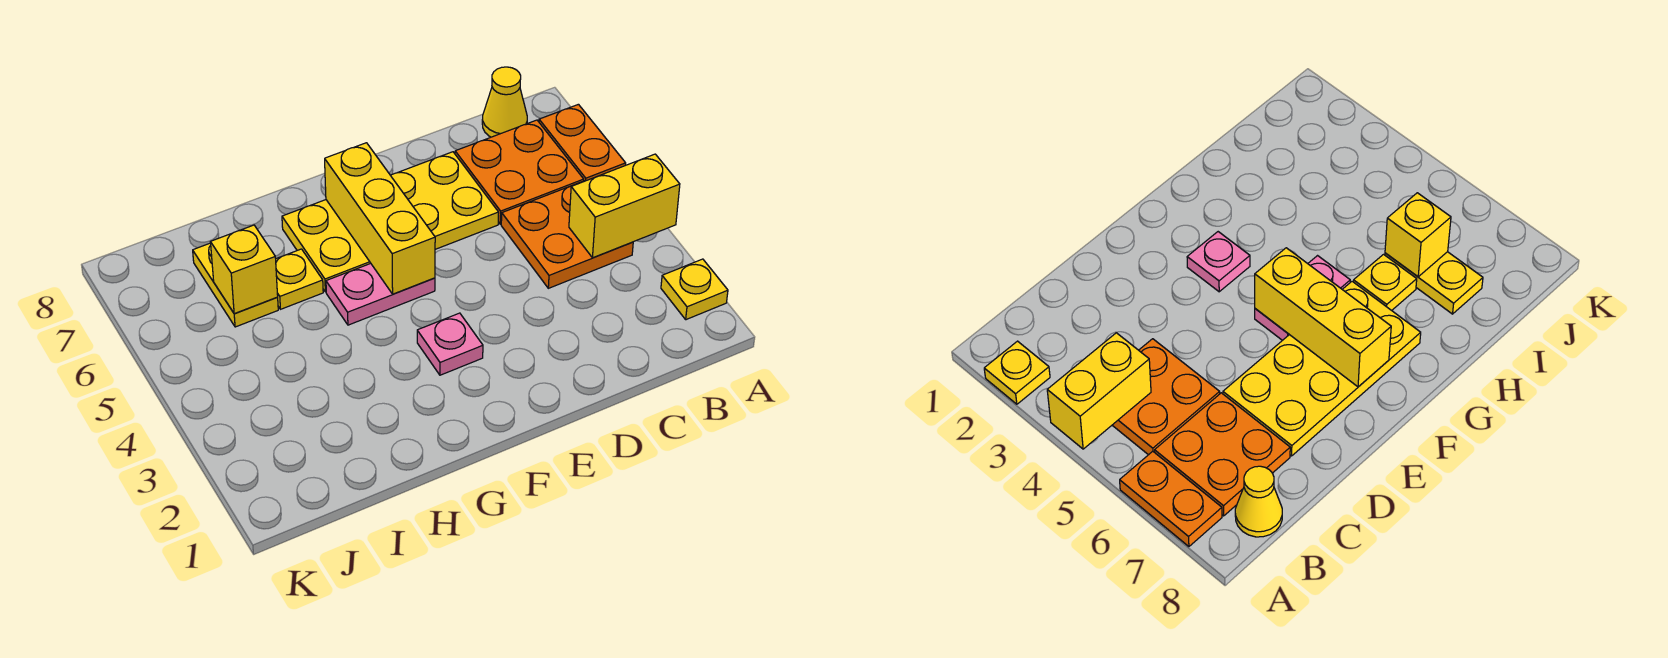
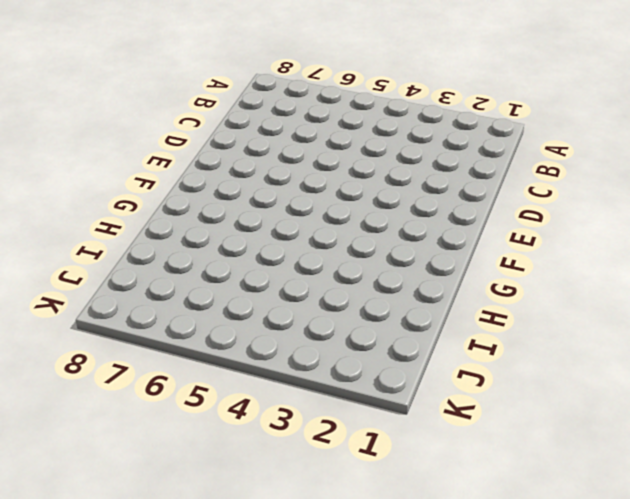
none -> yellow plate A2 level 1
none -> orange plate A6:A7 level 1
none -> orange plate B4:C5 level 1

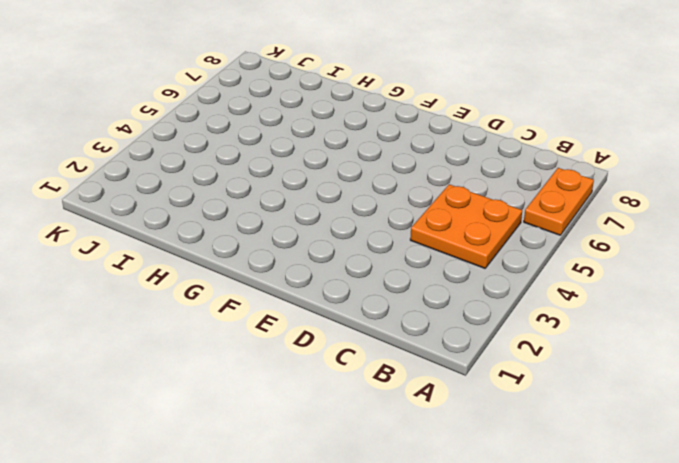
none -> yellow plate A2 level 1
none -> orange plate B6:C7 level 1
none -> yellow cone B8 level 1

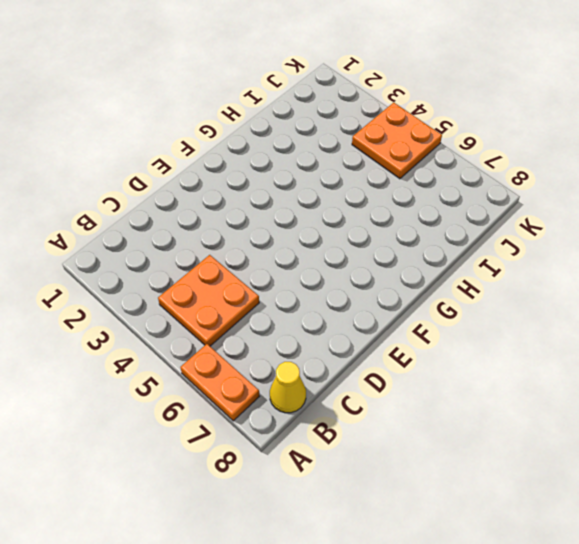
orange plate J4:K5 level 1 -> orange plate B6:C7 level 1
none -> yellow plate A2 level 1
none -> yellow plate D6:G7 level 1
none -> pink plate F3 level 1

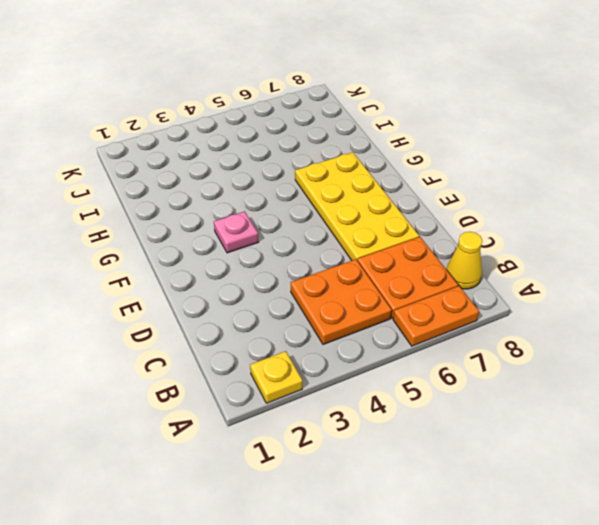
none -> pink plate F5:G5 level 1
none -> yellow plate H6 level 1
none -> yellow plate I6:I7 level 1

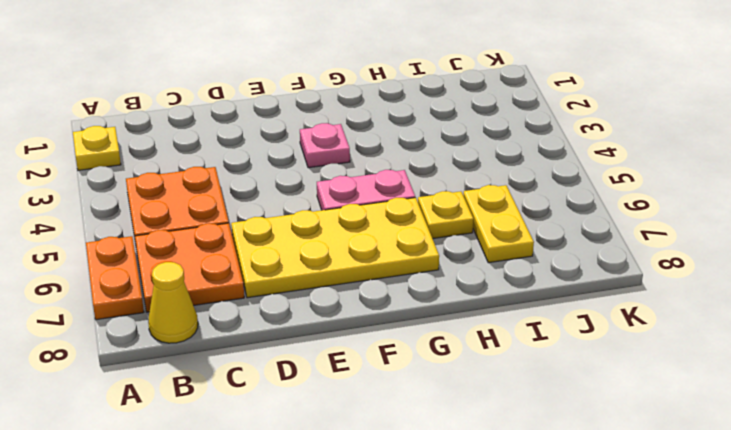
none -> yellow brick A4:B4 level 2
none -> yellow brick F5:F7 level 2
none -> yellow brick I6 level 2

